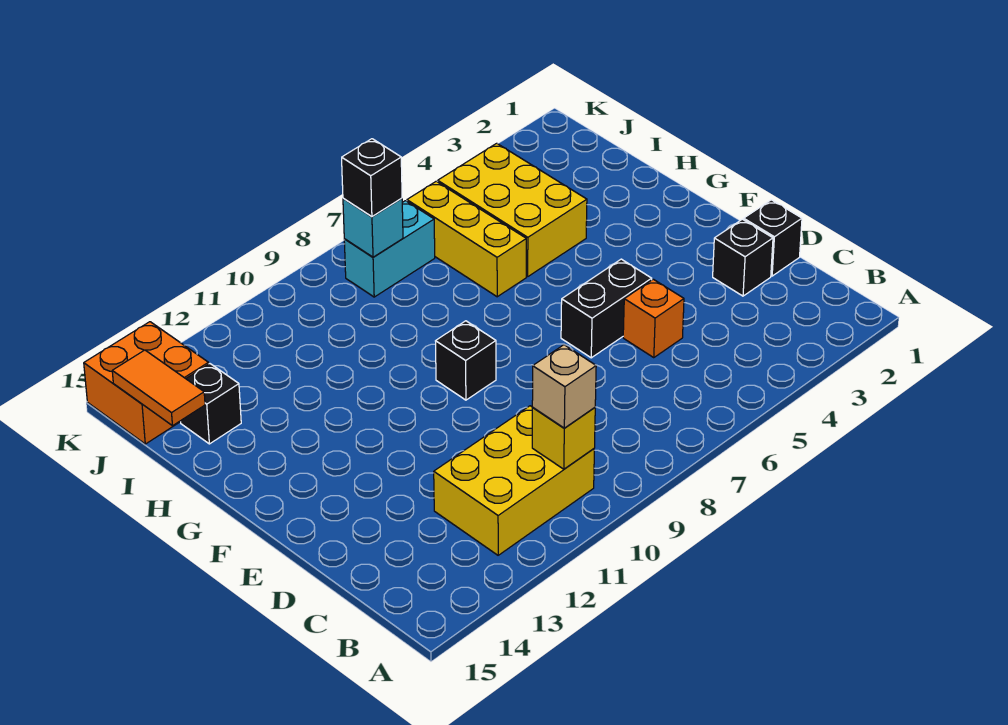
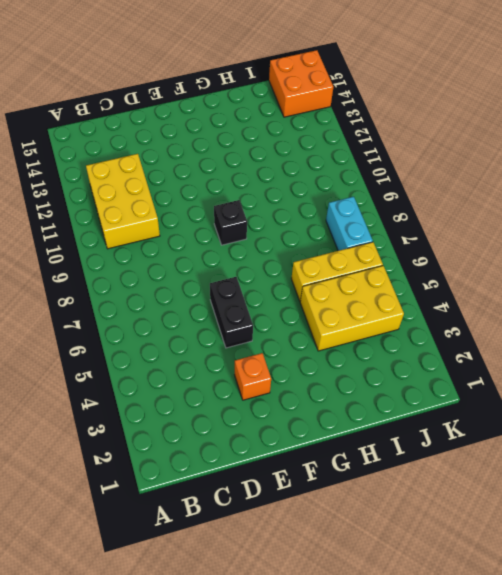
orange brick E3 level 1 -> orange brick D5 level 1
none -> black brick D1 level 1
none -> black brick D2 level 1
none -> black brick I14 level 1

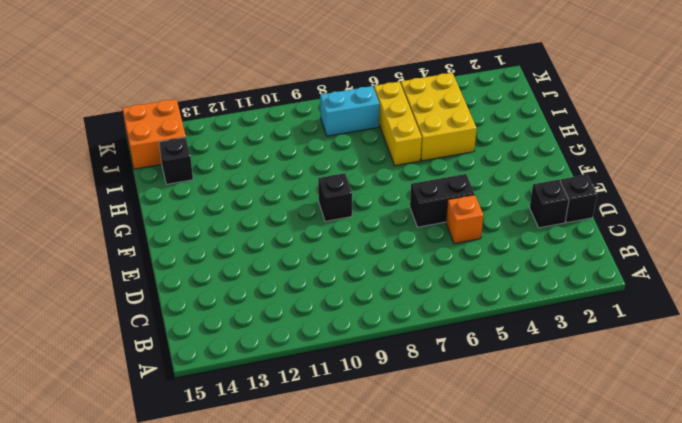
none -> yellow brick B10:C12 level 1
none -> yellow brick B10 level 2
none -> orange tile I15:J15 level 2

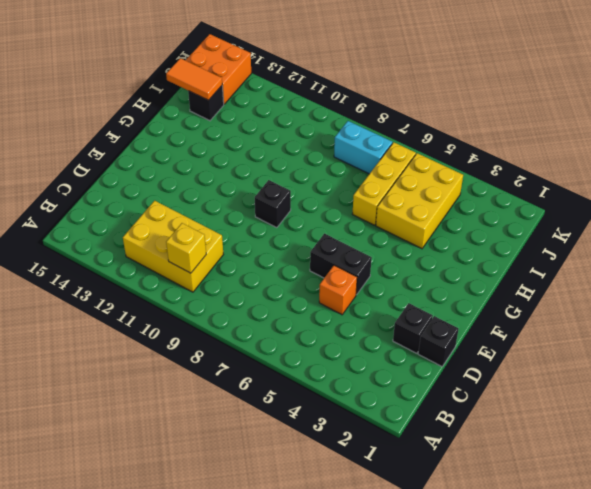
orange tile I14:I15 level 2 -> orange tile I15:J15 level 2
none -> cyan brick J8 level 2
none -> tan brick B10 level 3
none -> black brick J8 level 3

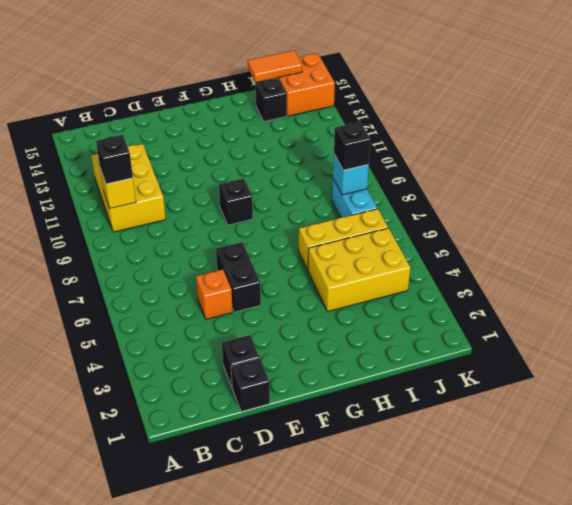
black brick B10 level 3 -> tan brick B10 level 3

